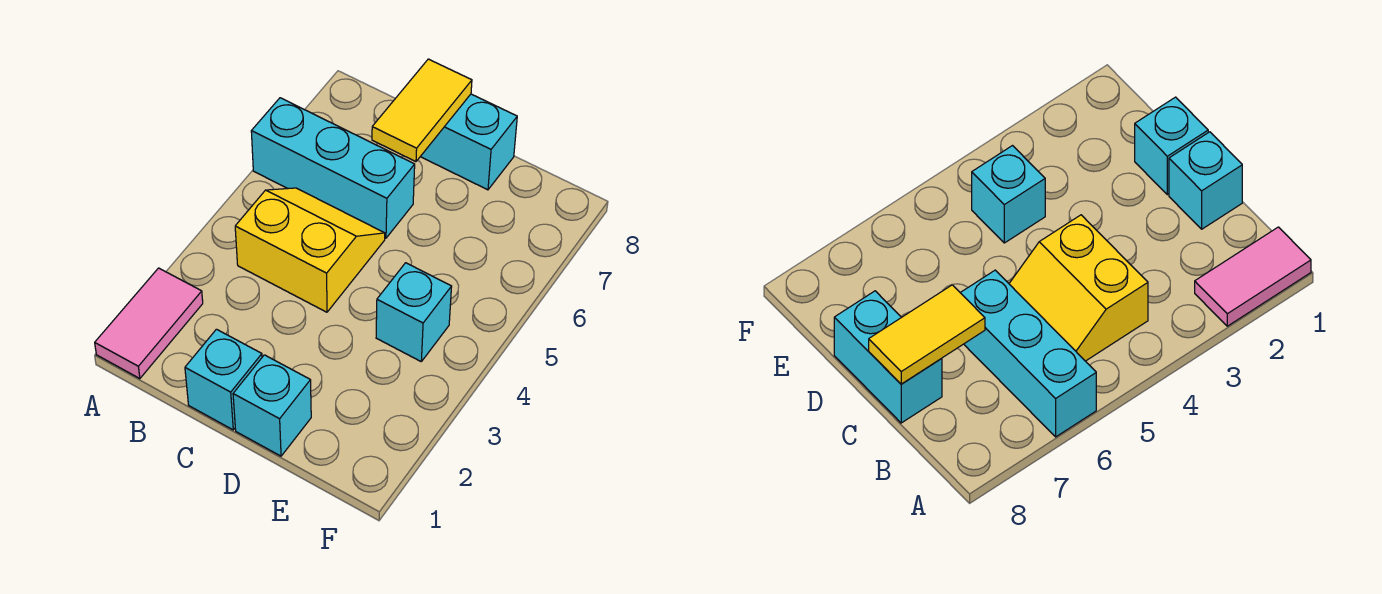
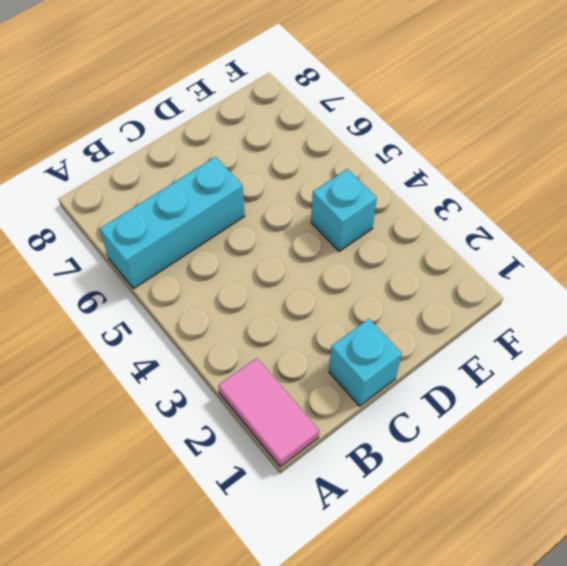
none -> yellow slope B4:C5 level 1 top 4
none -> cyan brick C8:D8 level 1

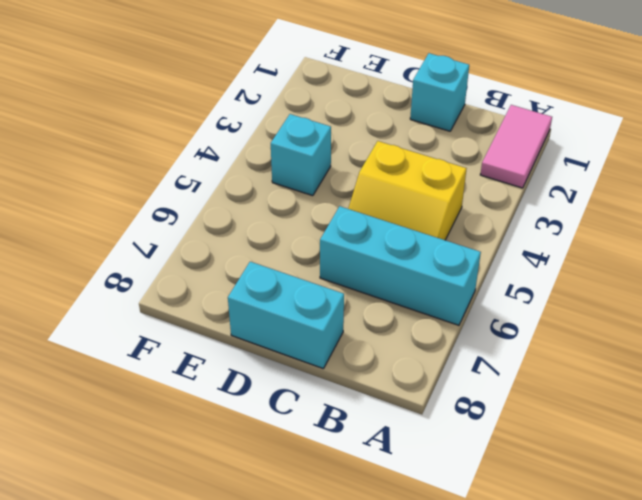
none -> cyan brick D1 level 1
none -> yellow tile C7:C8 level 2

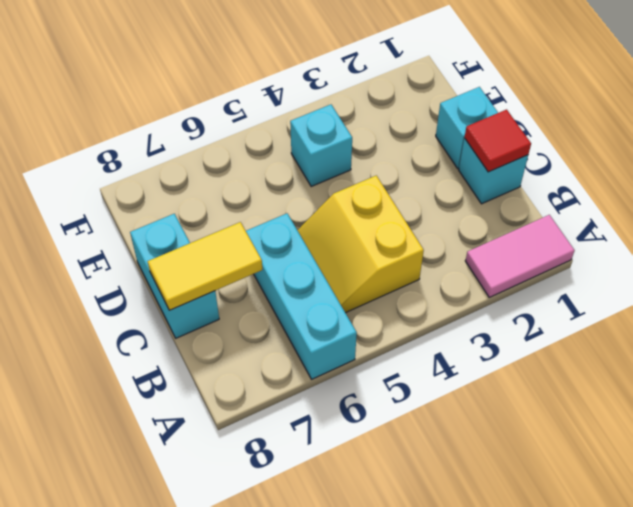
red tile C1 level 2 -> none

